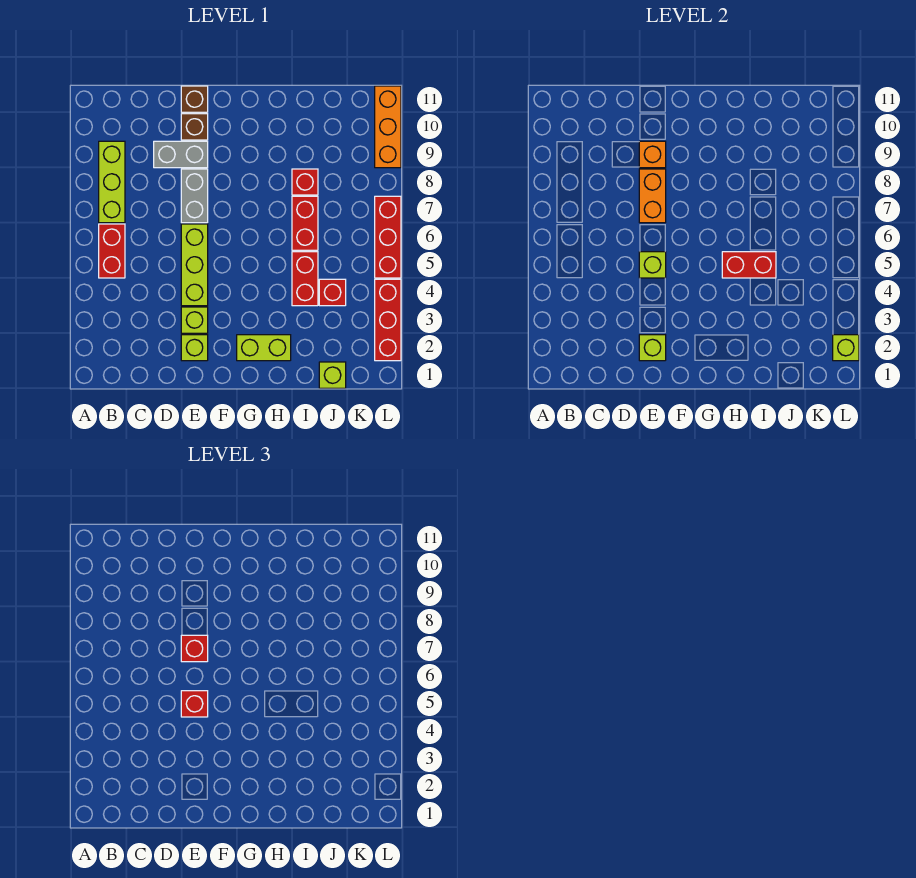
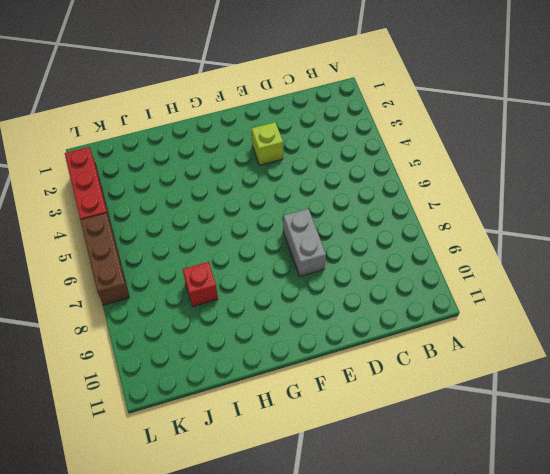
brown brick L5:L7 level 1 -> red brick L5:L7 level 1
none -> red brick B5:B6 level 1
none -> lime brick B7:B9 level 1
none -> grey brick D9:E9 level 1

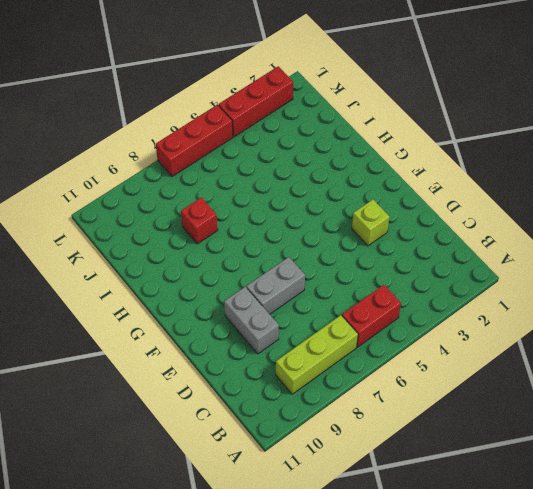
none -> lime brick E2 level 1
none -> lime brick E4:E6 level 1
none -> brown brick E10 level 1

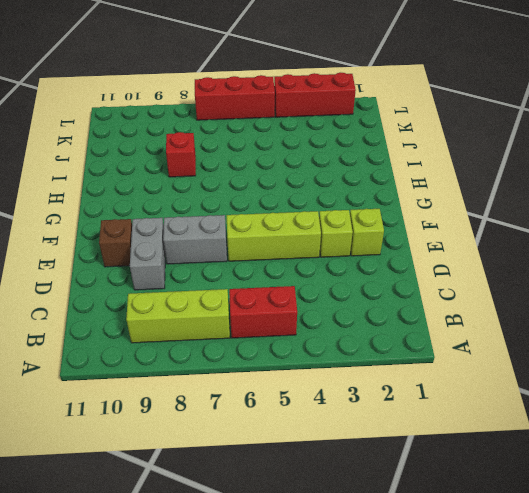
none -> brown brick E11 level 1
none -> lime brick G2:H2 level 1
none -> red brick I4:I5 level 1

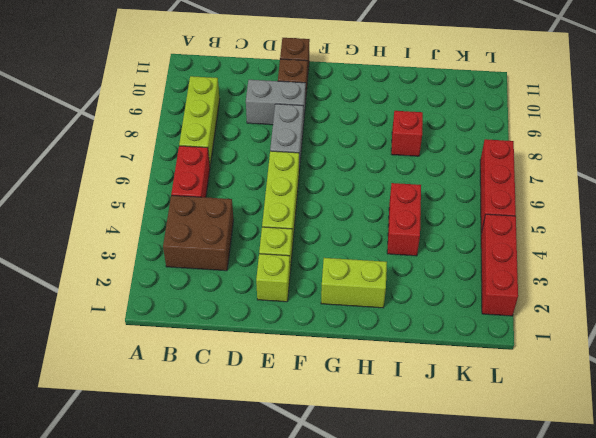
brown brick B3:C4 level 1 -> none
none -> red brick I6:I7 level 1
none -> lime brick J1 level 1
none -> red brick J4 level 1

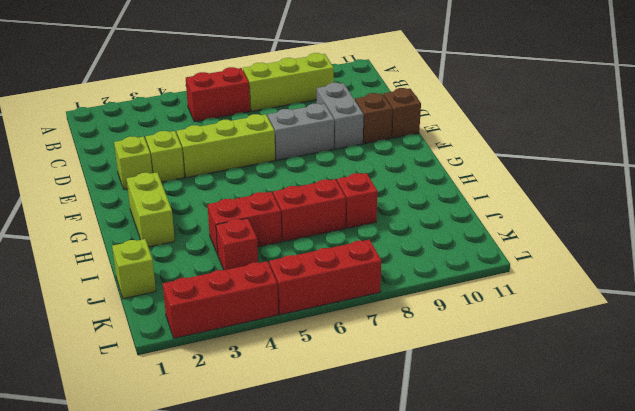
none -> orange brick L9:L11 level 1
none -> lime brick E2 level 2
none -> lime brick E5 level 2

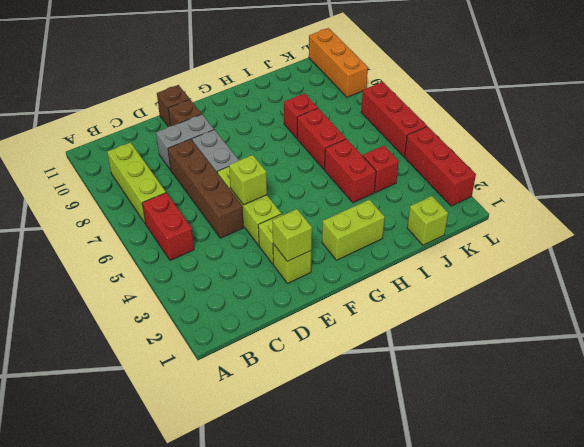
brown brick D5:D8 level 1 -> none
none -> orange brick E7:E8 level 2
none -> orange brick E9 level 2
none -> red brick H5:I5 level 2

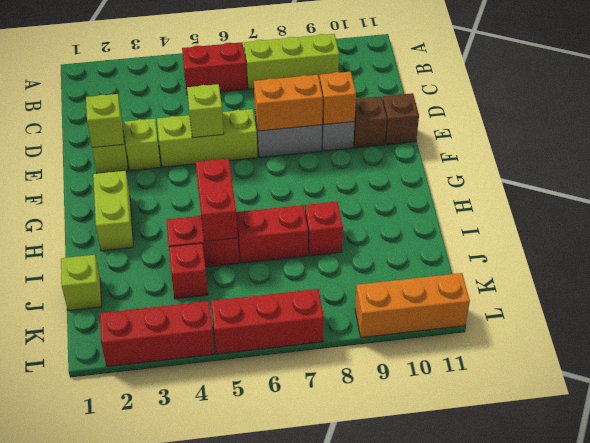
none -> lime brick L2 level 2
none -> red brick E5 level 3
none -> red brick E7 level 3

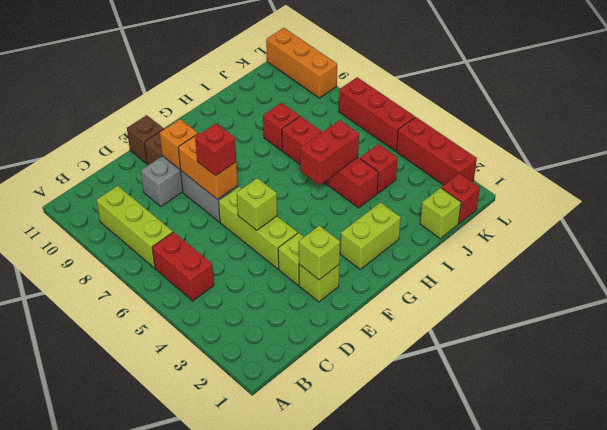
red brick K1 level 1 -> red brick E5 level 3
none -> lime brick L2 level 2

